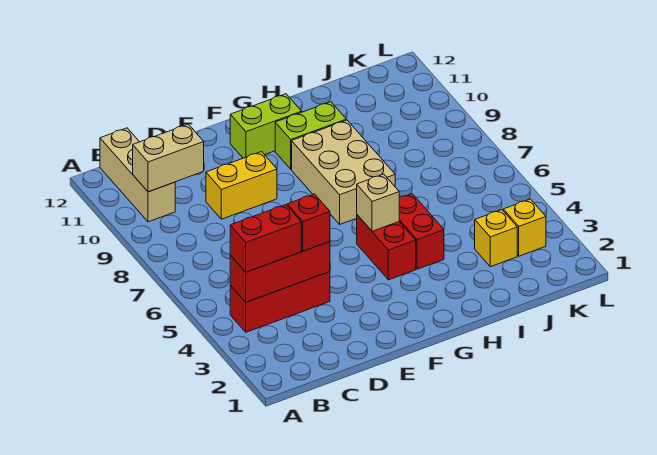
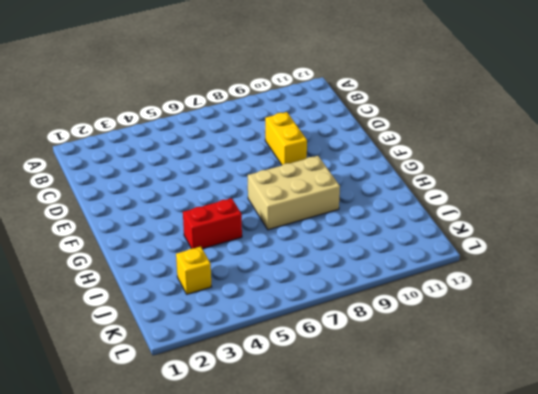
none -> red brick B4:D4 level 1
none -> tan brick B10:B12 level 1
none -> lime brick F11:G11 level 1

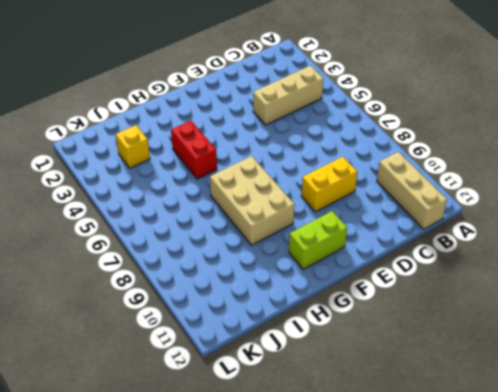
tan brick B4:D4 level 1 -> red brick B4:D4 level 1
none -> red brick G4:G5 level 1
none -> lime brick G10:H10 level 1
none -> yellow brick K3 level 1

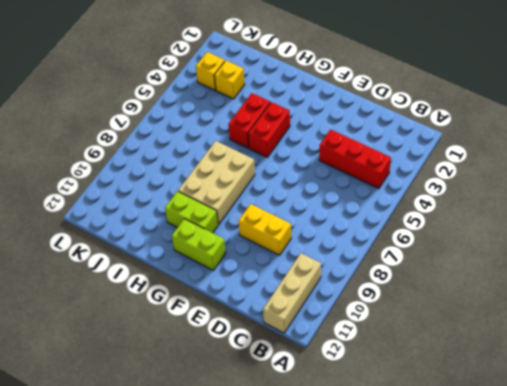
none -> red brick B4:D4 level 2
none -> tan brick B10:C10 level 2
none -> tan brick G5 level 2

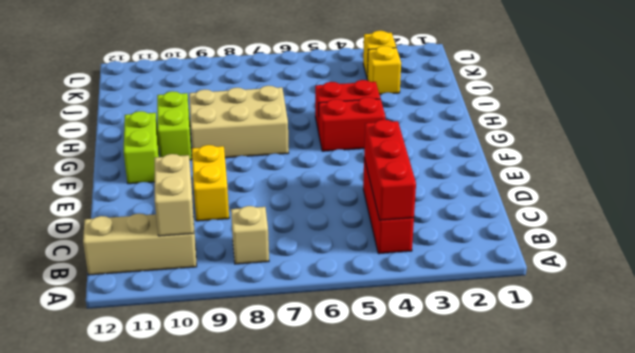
tan brick B8 level 1 -> tan brick G5 level 2
none -> red brick B4:C4 level 3
none -> red brick D4 level 3

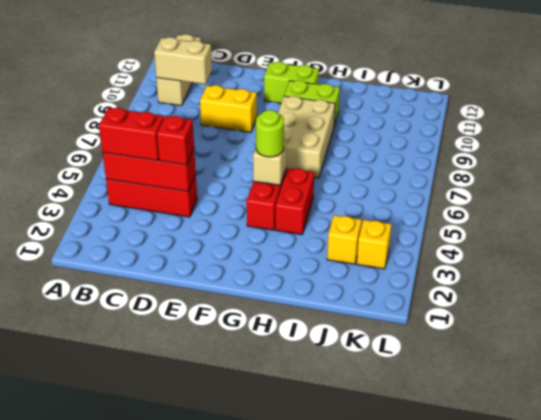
lime round brick G5 level 3 -> none

